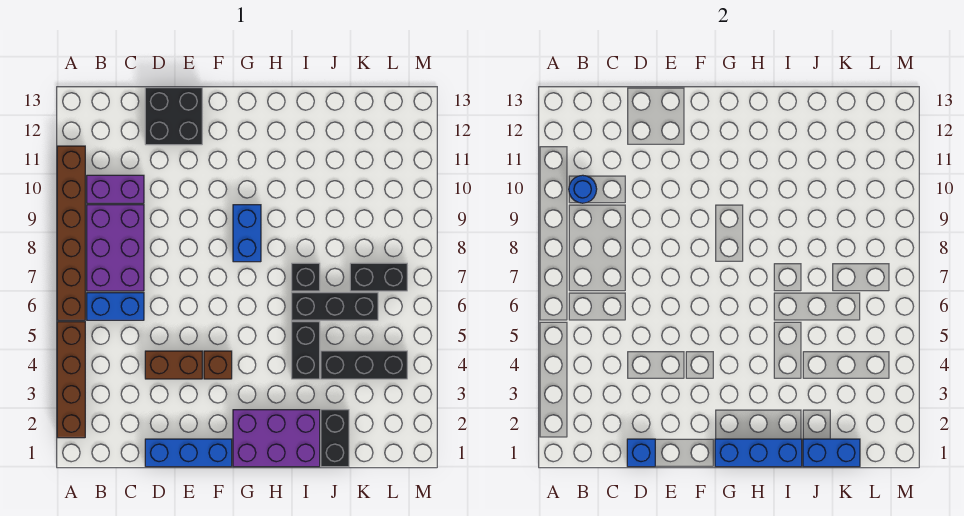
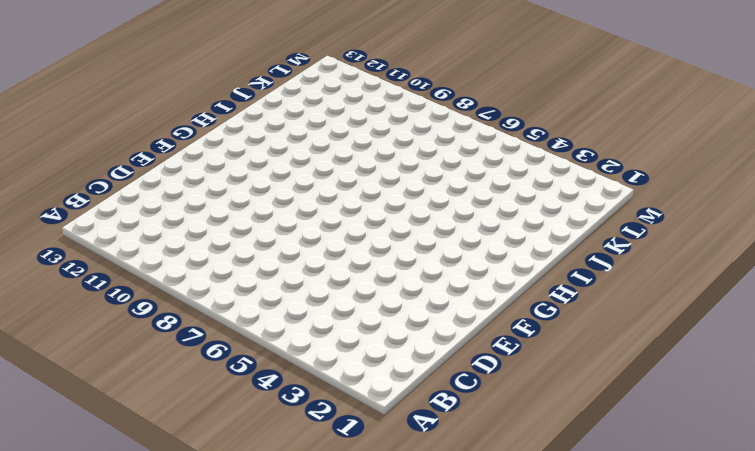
none -> brown brick A2:A5 level 1
none -> brown brick A6:A11 level 1
none -> blue brick B6:C6 level 1

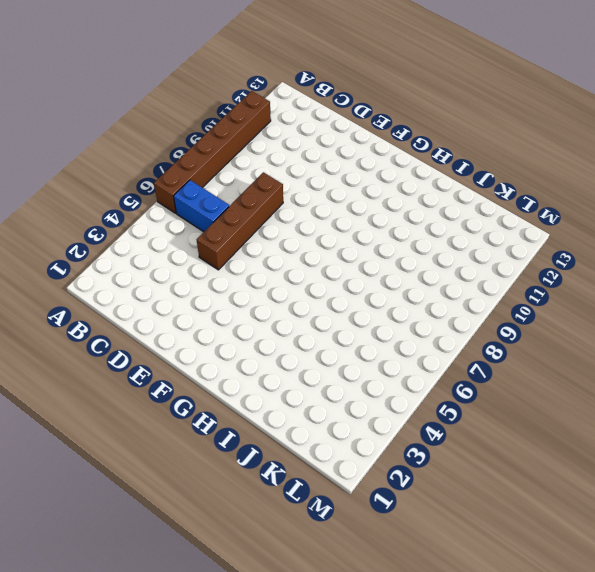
brown brick D5:D8 level 1 -> brown brick A2:A5 level 1
none -> purple brick B7:C9 level 1
none -> purple brick B10:C10 level 1
none -> blue brick D1:F1 level 1

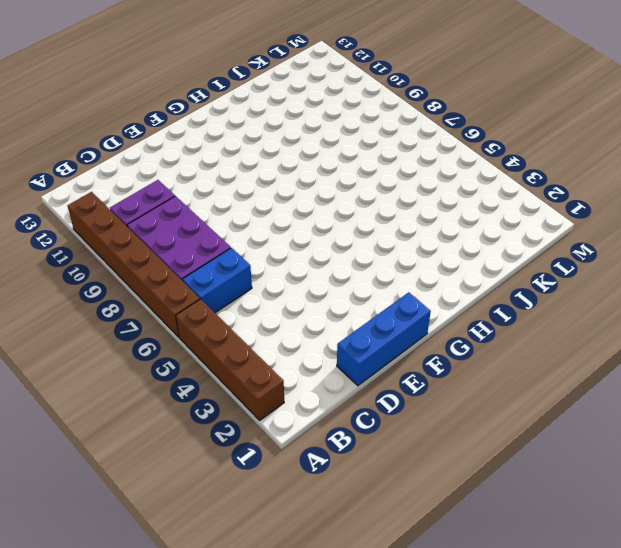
none -> brown brick D4:E4 level 1
none -> black brick D12:E13 level 1
none -> brown brick F4 level 1

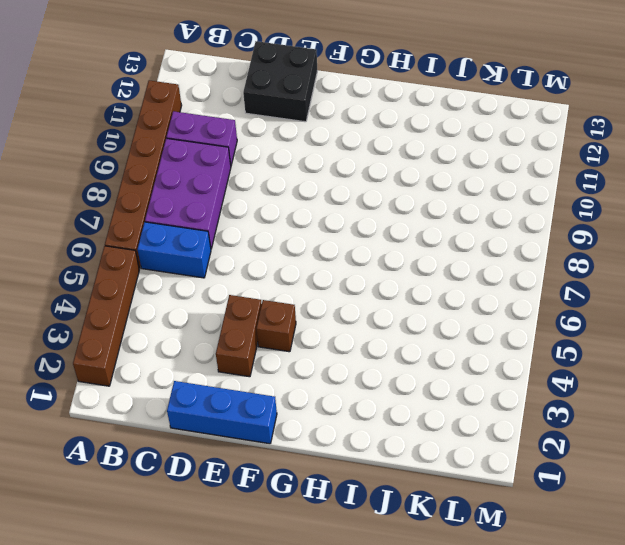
brown brick E3:E4 level 1 -> brown brick D4:E4 level 1
none -> purple brick G1:I2 level 1
none -> blue brick G8:G9 level 1
none -> black brick I4:I5 level 1

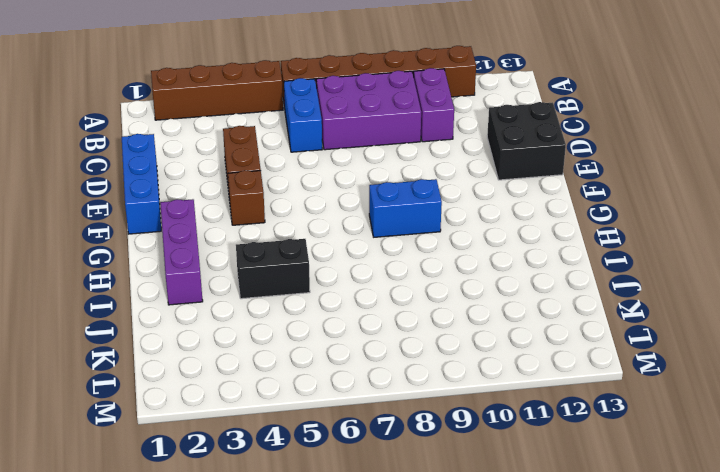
purple brick G2:I2 level 1 -> purple brick G1:I2 level 1
none -> black brick I6:K6 level 1
none -> black brick I7 level 1
none -> black brick J1:J2 level 1

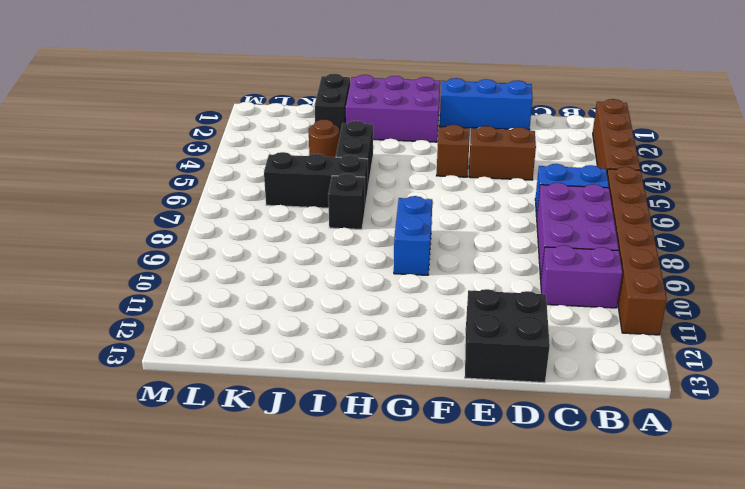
brown round brick J4 level 1 -> black brick J4:L4 level 1
none -> black brick K7:L7 level 1
none -> blue round brick B10 level 2
none -> blue brick D1 level 2

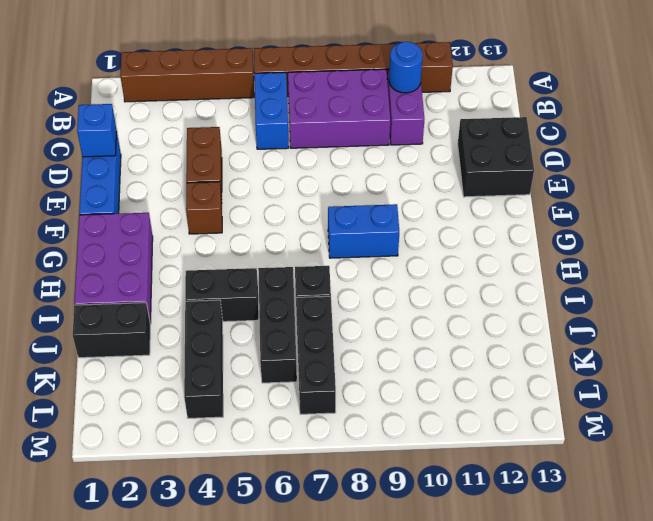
black brick J7:L7 level 1 -> black brick K7:L7 level 1
none -> blue brick G1:I1 level 2
none -> blue brick J1:K1 level 2

